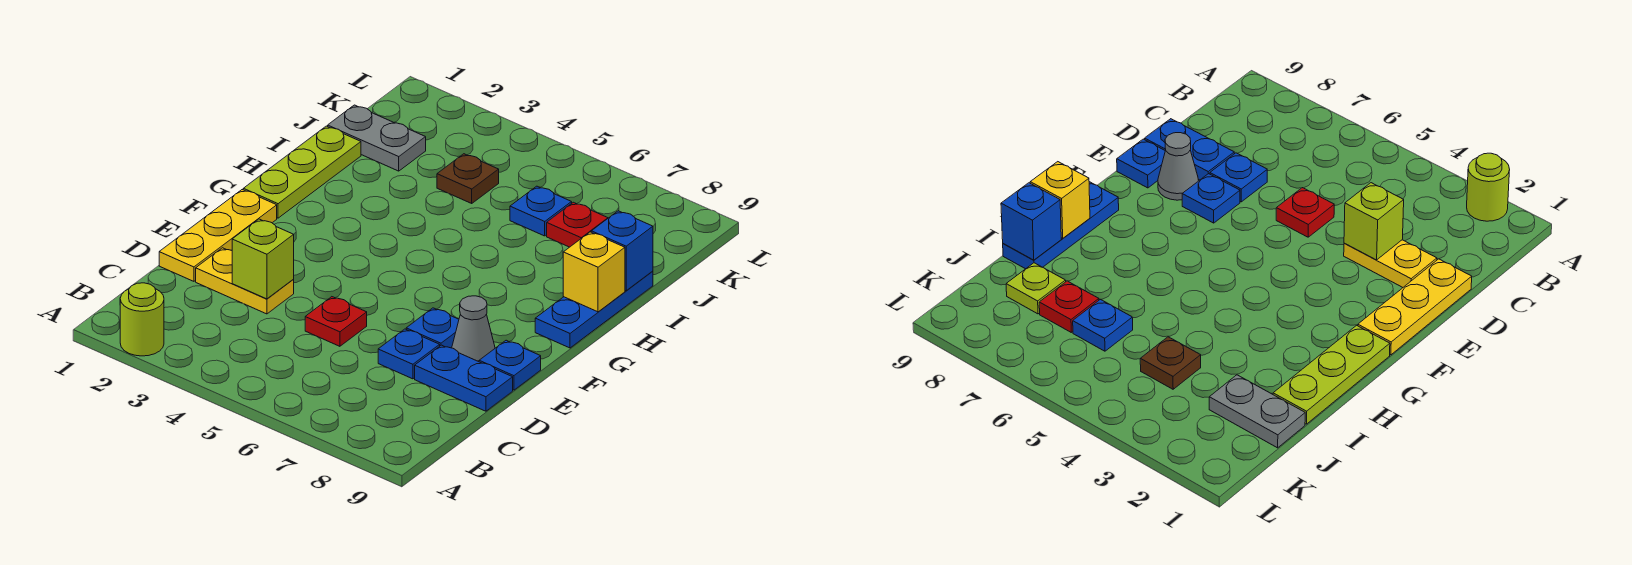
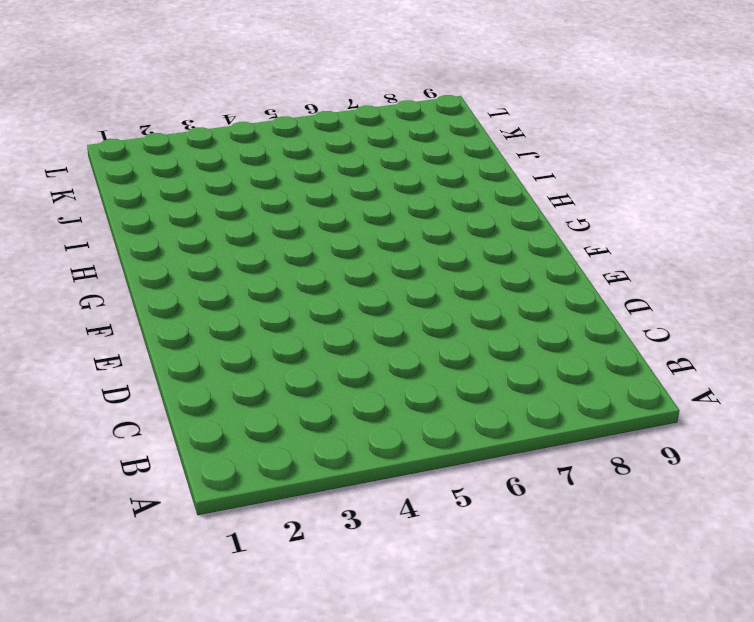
none -> lime round brick A2 level 1
none -> yellow plate D1:F1 level 1
none -> yellow plate D2:D3 level 1

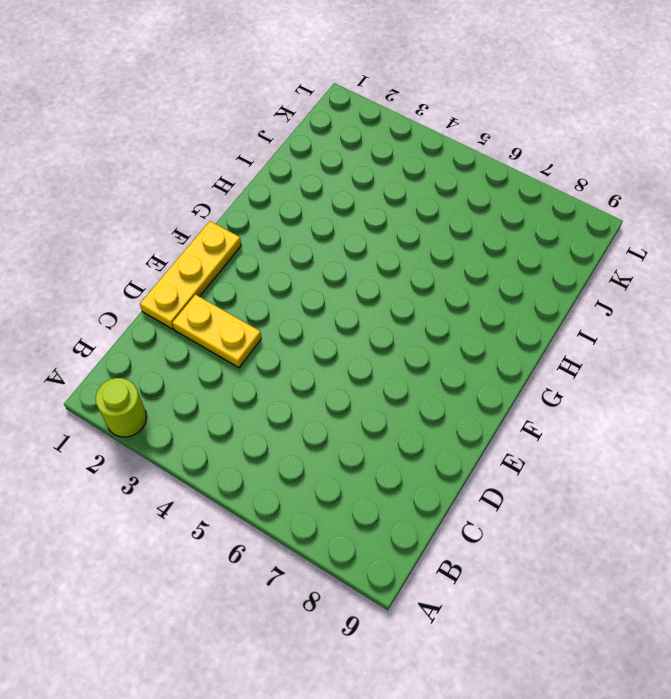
none -> red plate D5 level 1
none -> blue plate D7 level 1
none -> blue plate D8:D9 level 1

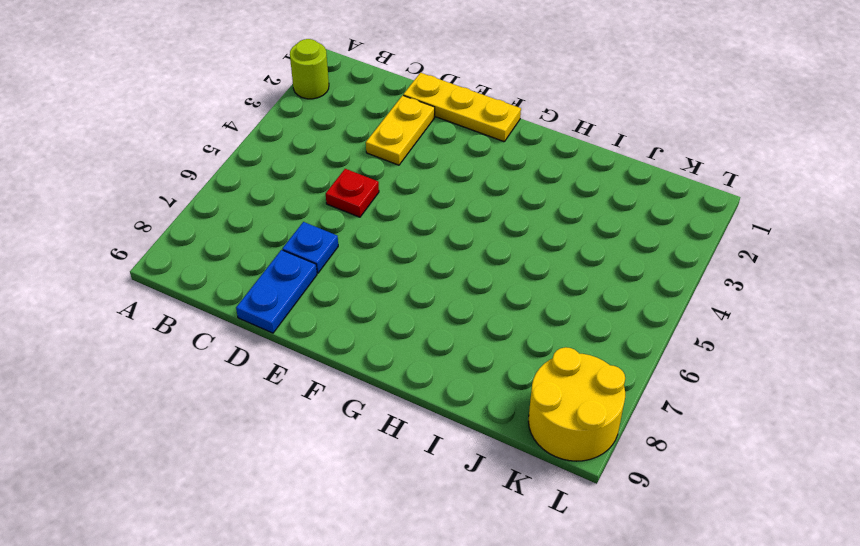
yellow round brick K8:L9 level 1 -> none
none -> blue plate E7 level 1
none -> grey cone E8 level 1
none -> blue plate E9 level 1

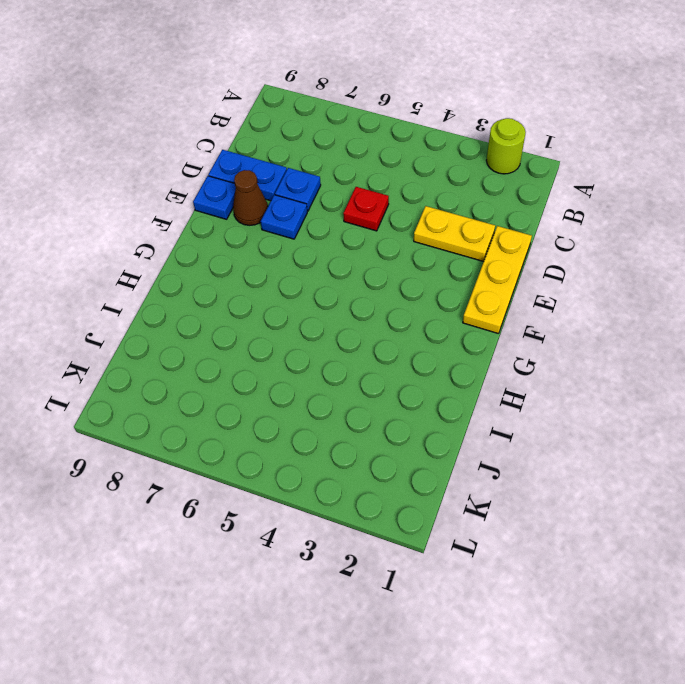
brown cone E8 level 1 -> grey cone E8 level 1
none -> lime plate G1:I1 level 1
none -> blue plate G9:I9 level 1
none -> grey plate J1:J2 level 1

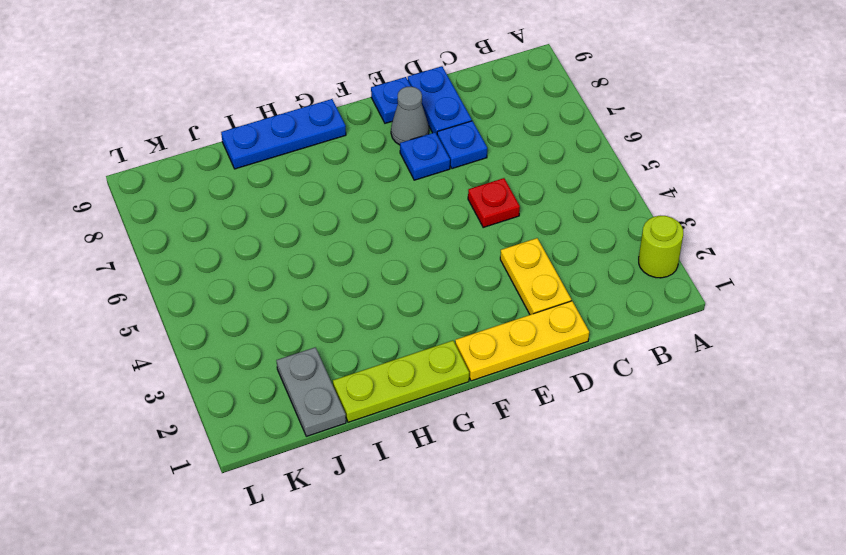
none -> brown plate J4 level 1
none -> blue plate J6 level 1
none -> red plate J7 level 1

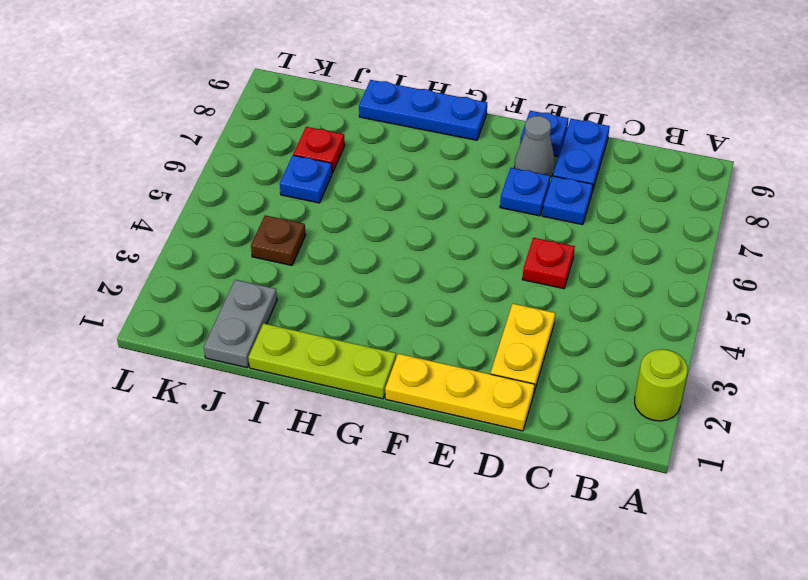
none -> lime plate J8 level 1
none -> lime brick D3 level 2
none -> yellow brick H9 level 2

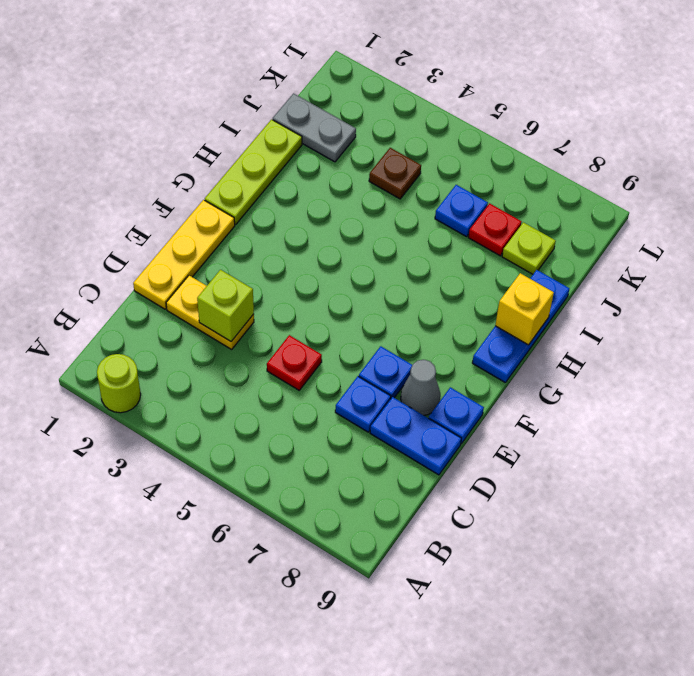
none -> blue brick I9 level 2

